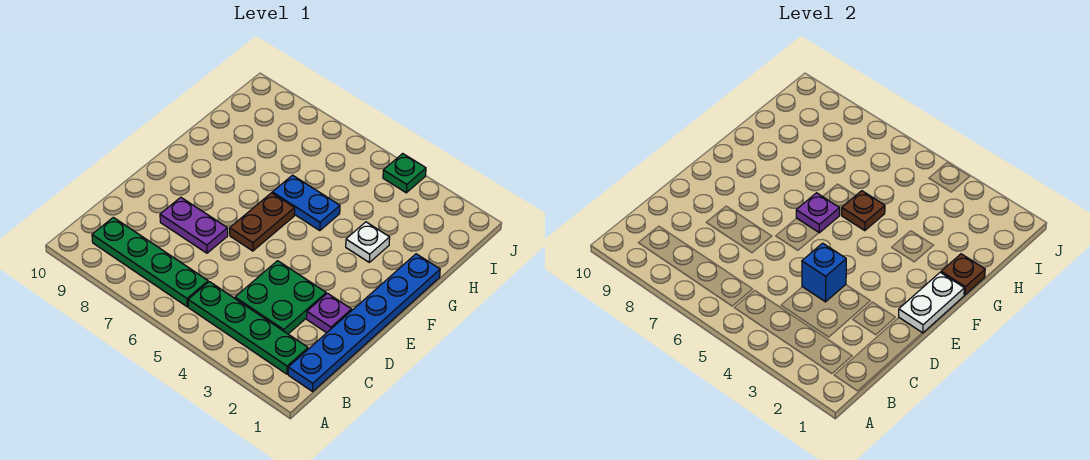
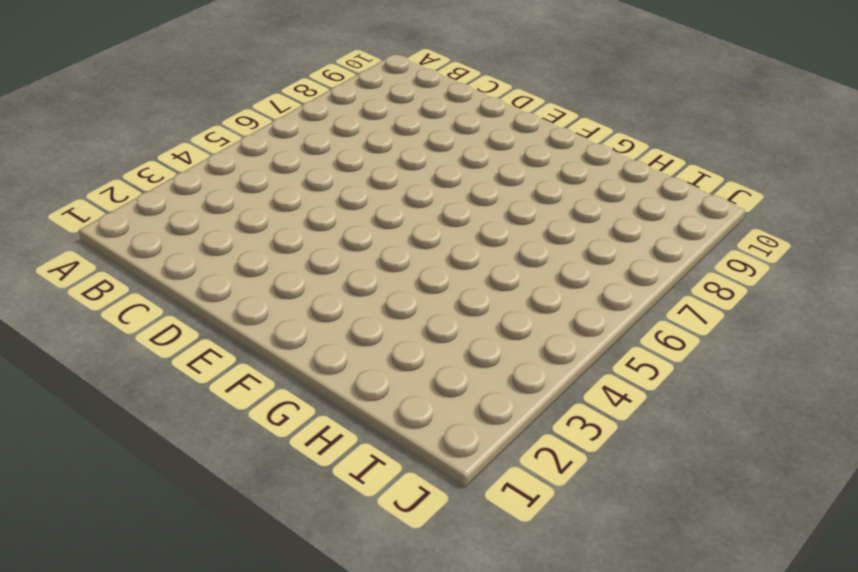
none -> blue plate B1:G1 level 1
none -> green plate B2:B5 level 1
none -> green plate B6:B9 level 1

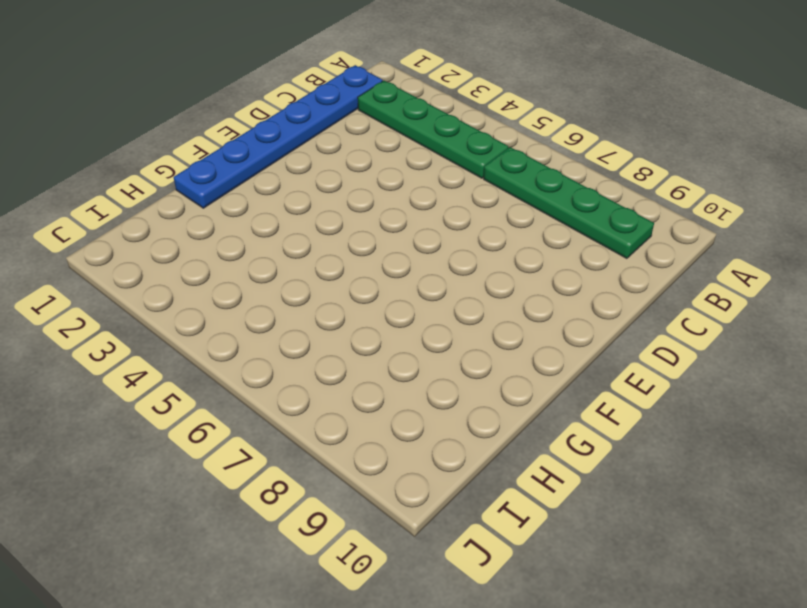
none -> green plate C3:D4 level 1
none -> purple plate D2 level 1
none -> purple plate D7:D8 level 1

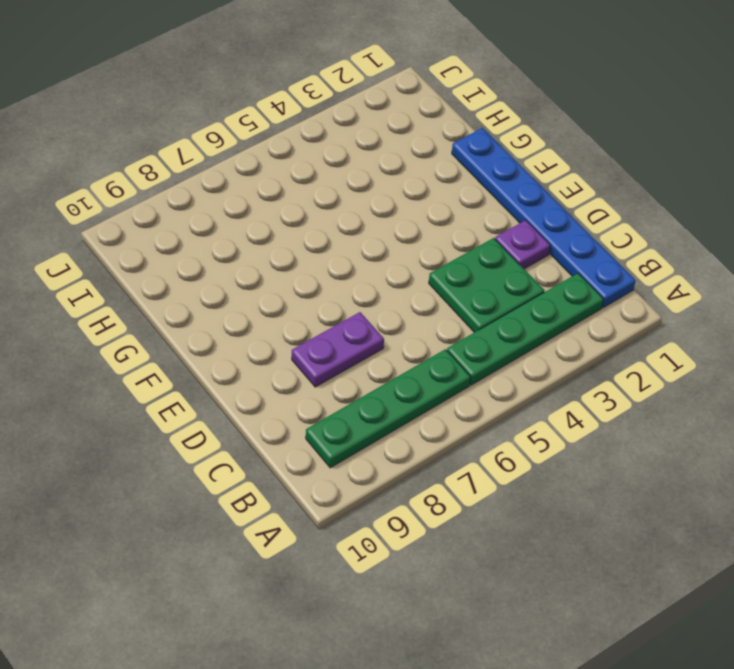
none -> brown plate E6:F6 level 1
none -> white plate G3 level 1
none -> blue plate G5:G6 level 1

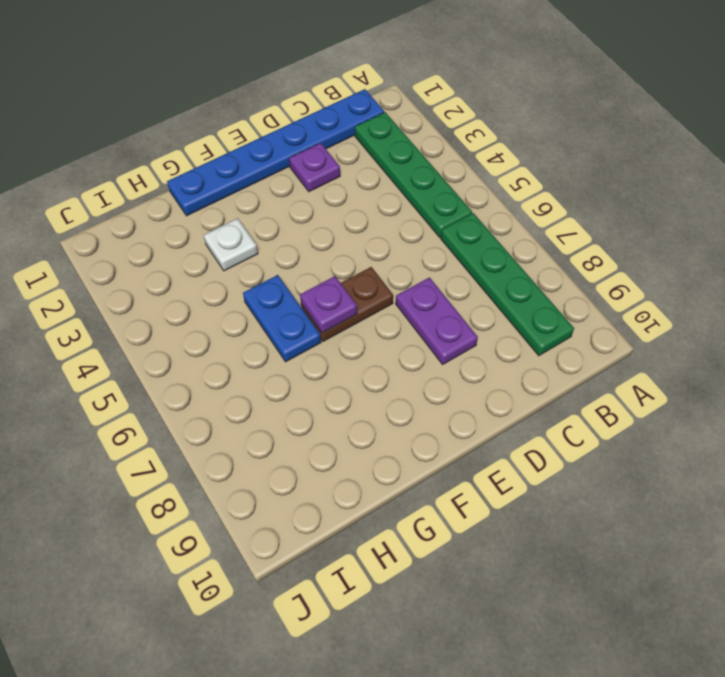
none -> green plate C3:D4 level 1
none -> green plate J4 level 1
none -> blue brick D4 level 2

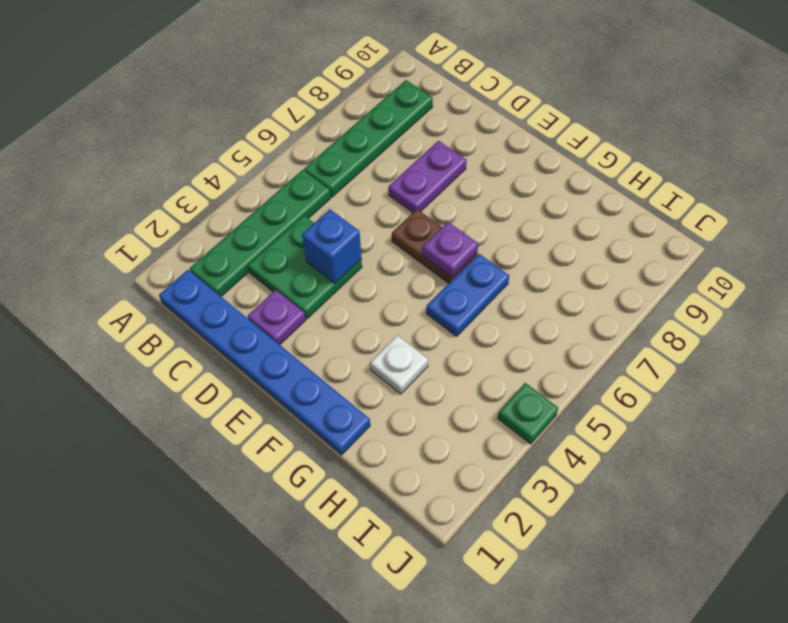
none -> white plate E1:F1 level 2
none -> brown plate G1 level 2
none -> brown plate G5 level 2

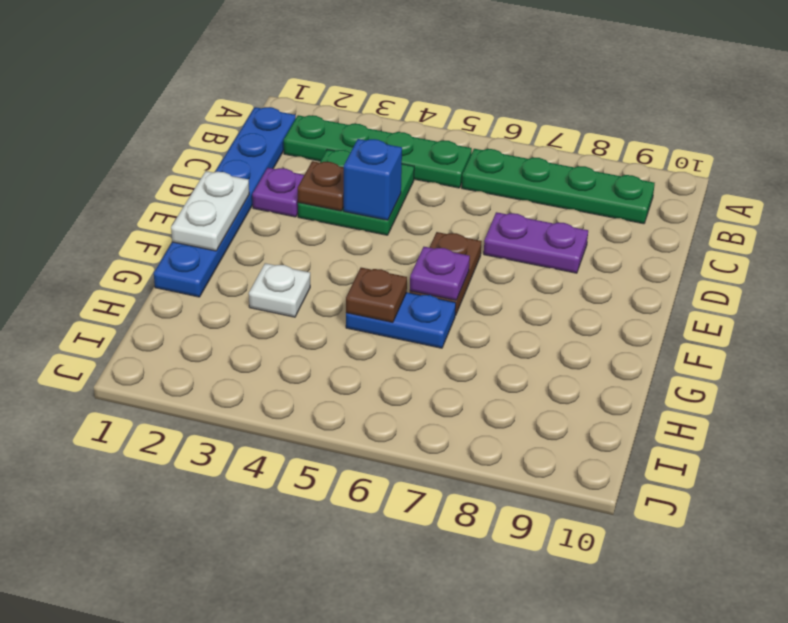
brown plate D3 level 2 -> brown plate G1 level 2
none -> green plate J4 level 1

